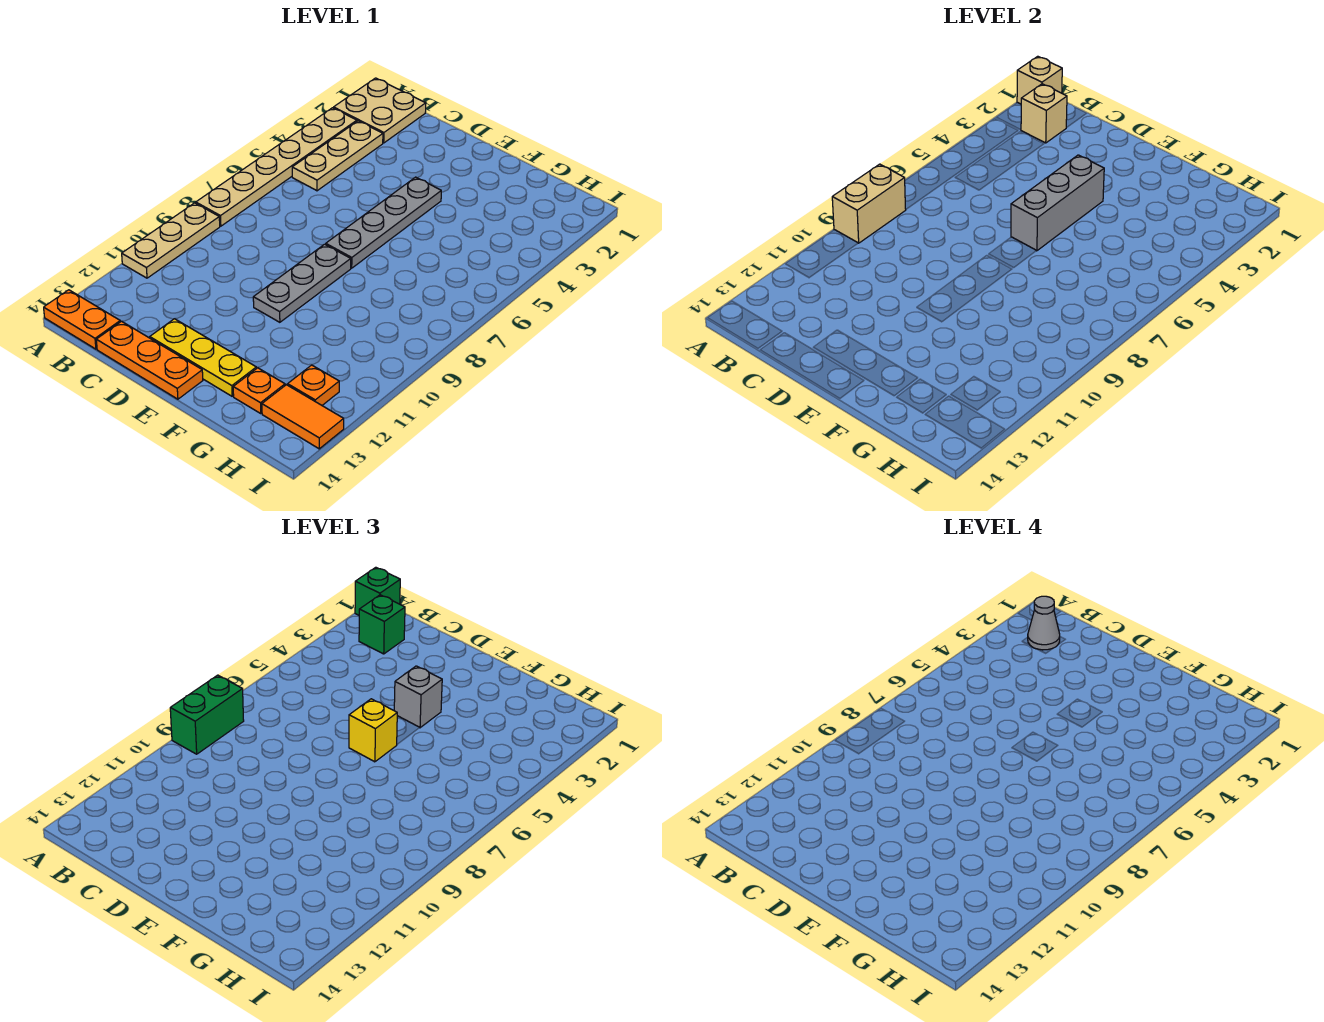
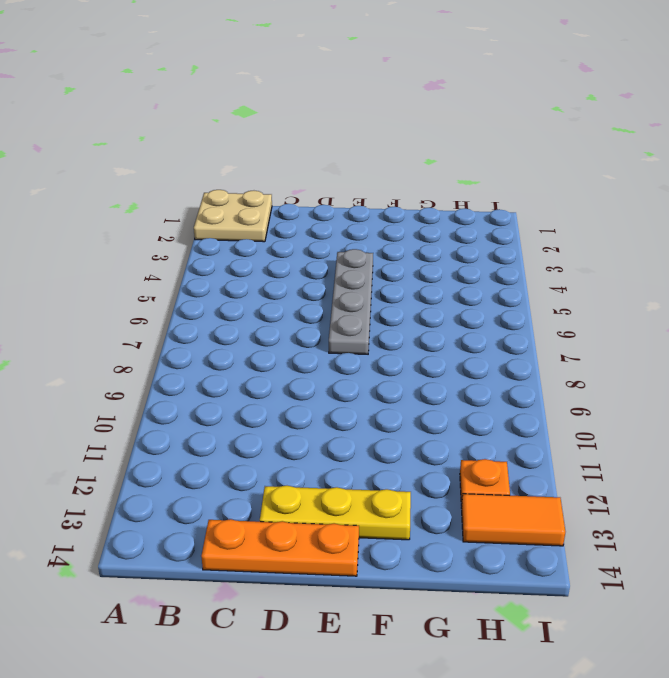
none -> tan plate A3:A8 level 1
none -> tan plate A9:A11 level 1
none -> orange plate A14:B14 level 1

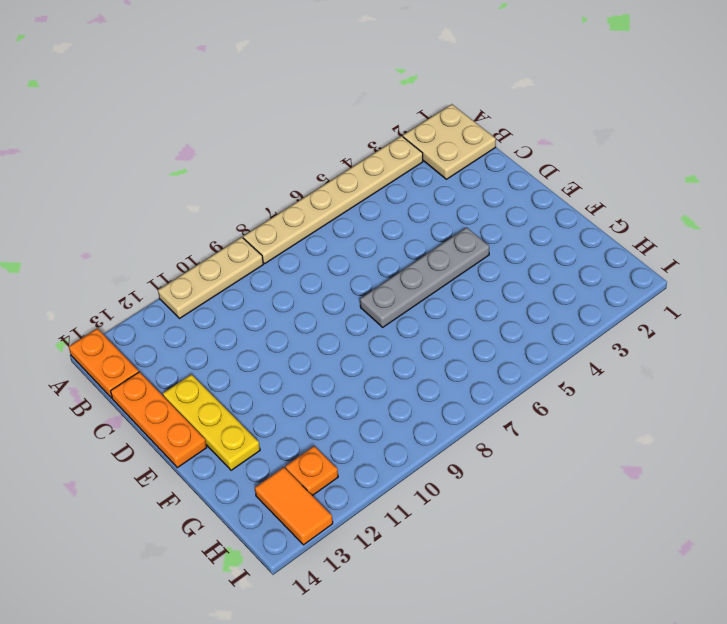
none -> tan plate B3:B5 level 1
none -> grey plate E8:E10 level 1
none -> orange plate G13 level 1

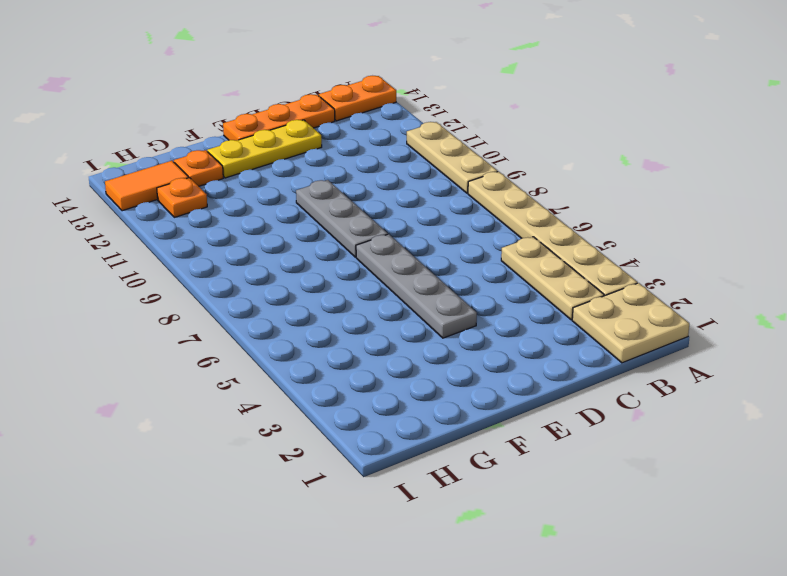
none -> tan brick A1 level 2
none -> tan brick A8:A9 level 2
none -> tan brick B2 level 2

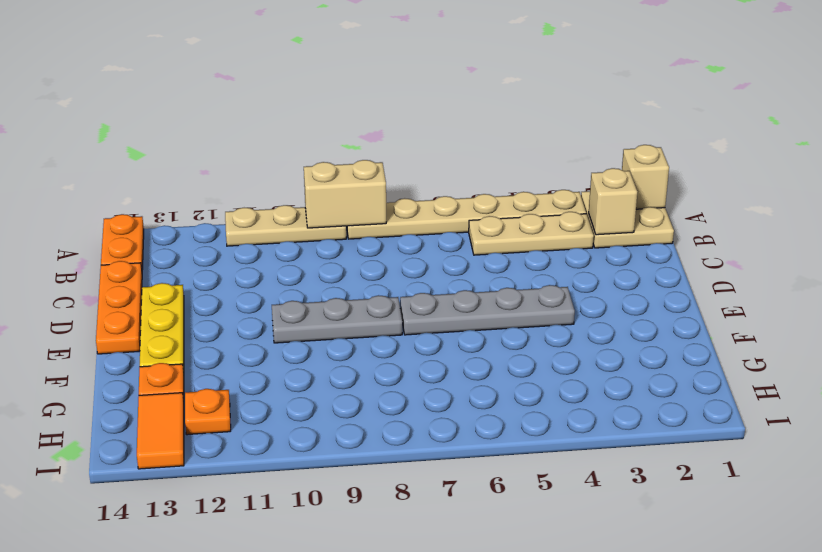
none -> grey brick E4:E6 level 2
none -> green brick A1 level 3
none -> green brick A8:A9 level 3

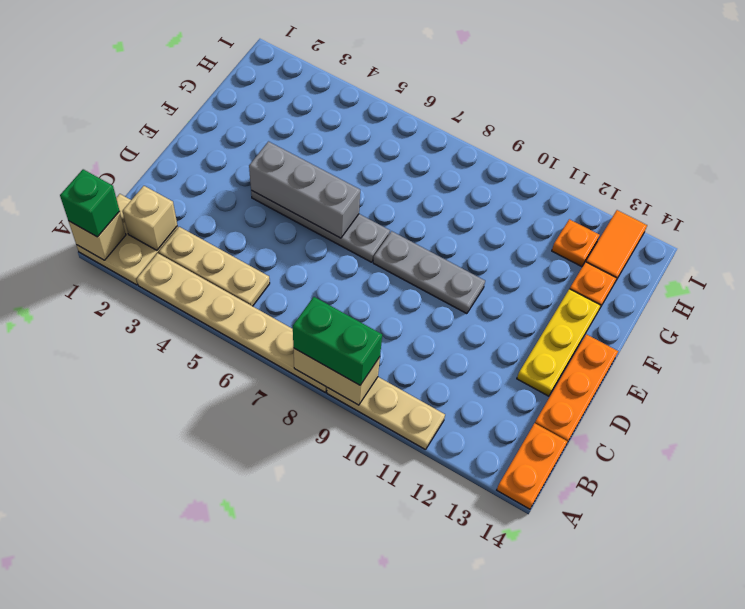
none -> green brick B2 level 3
none -> grey brick E4 level 3
none -> yellow brick E6 level 3

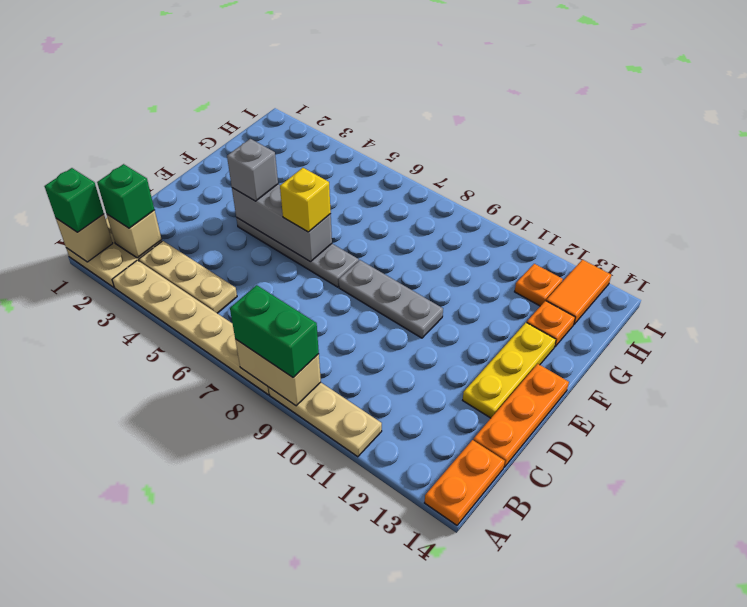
none -> grey cone B2 level 4

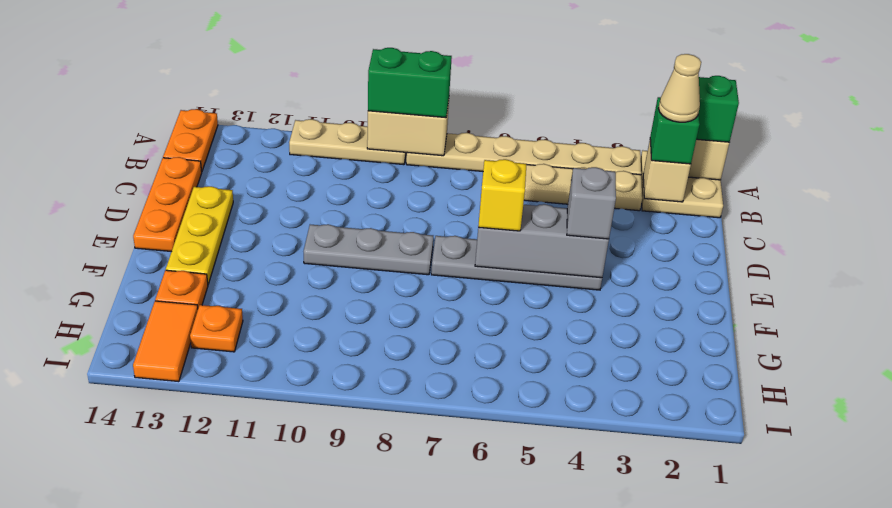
tan cone B2 level 4 -> grey cone B2 level 4

